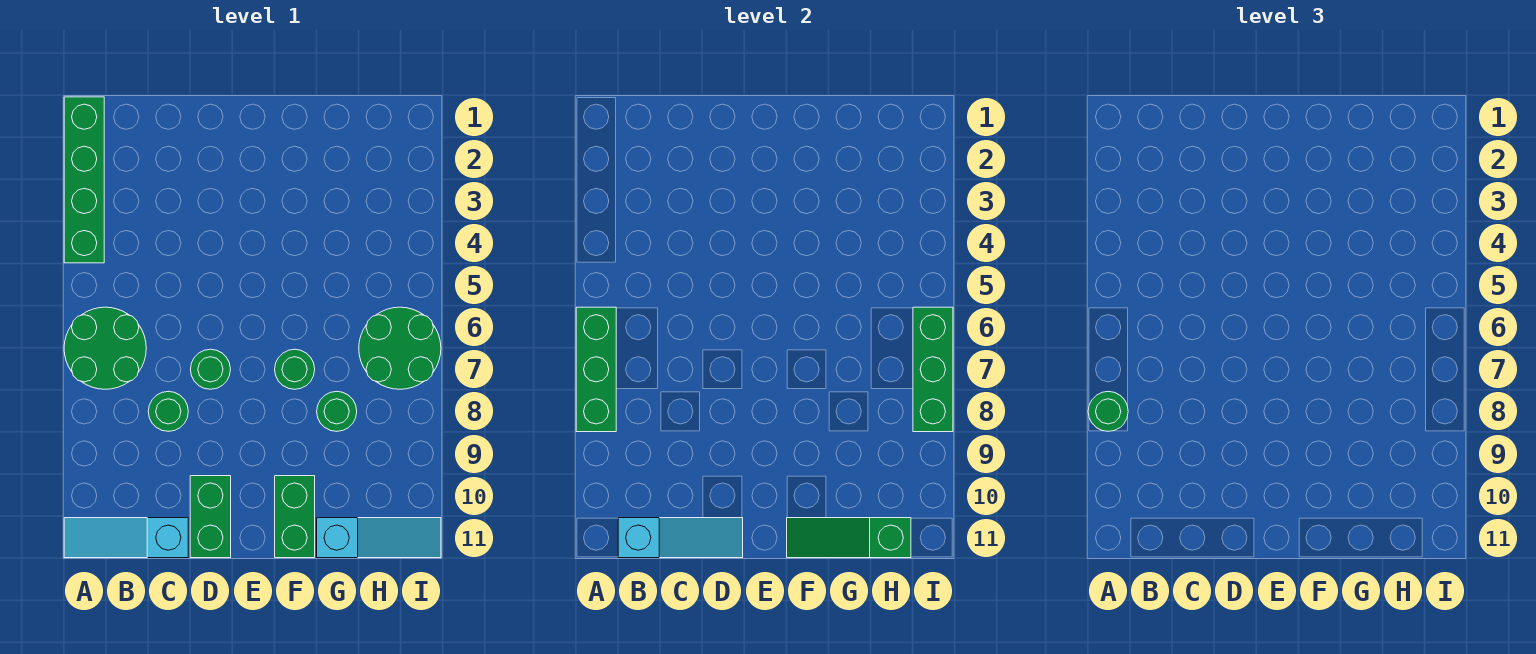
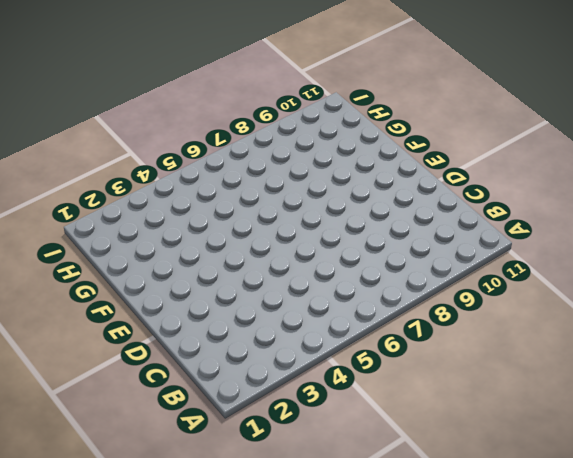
none -> green brick A1:A4 level 1
none -> green round brick A6:B7 level 1
none -> cyan slope A11:C11 level 1 top C

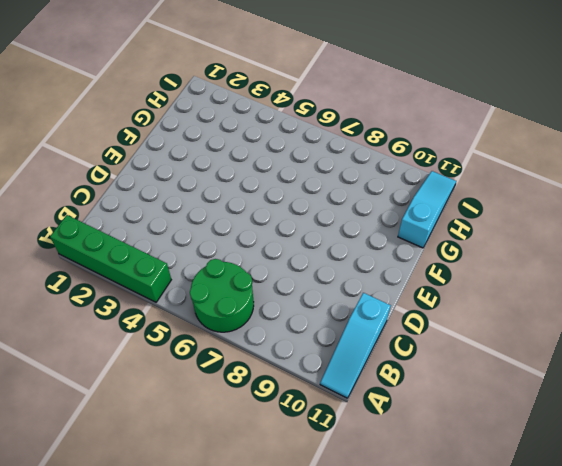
none -> green round brick C8 level 1
none -> green round brick D7 level 1
none -> green brick D10:D11 level 1

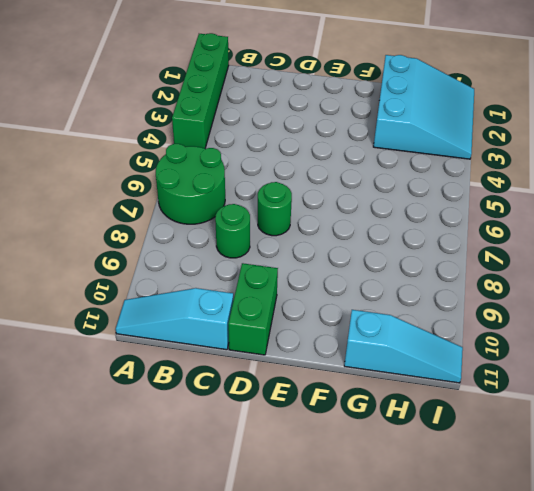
cyan slope G1:I3 level 1 top G -> none
none -> green round brick F7 level 1
none -> green brick F10:F11 level 1
none -> green round brick G8 level 1

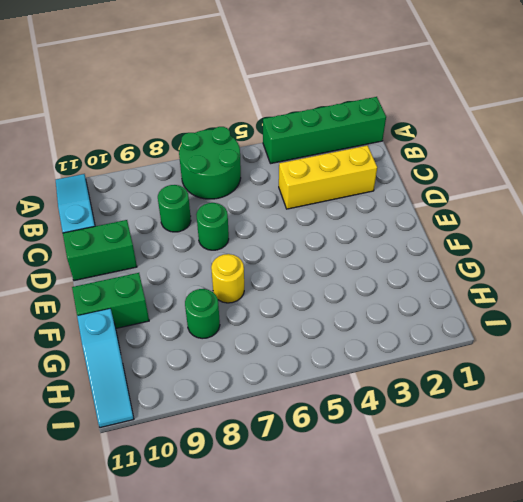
yellow brick C2:C4 level 1 -> none
yellow round brick F7 level 1 -> green round brick F7 level 1
none -> green round brick H6:I7 level 1
none -> green brick A6:A8 level 2
none -> cyan slope B11:D11 level 2 top B

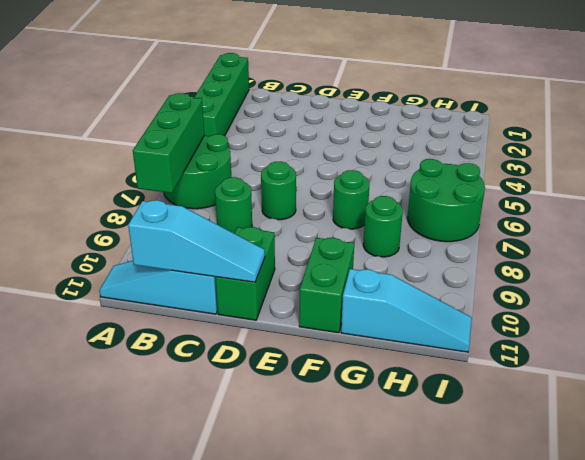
none -> green slope F11:H11 level 2 top H
none -> green brick I6:I8 level 2
none -> green round brick A8 level 3

